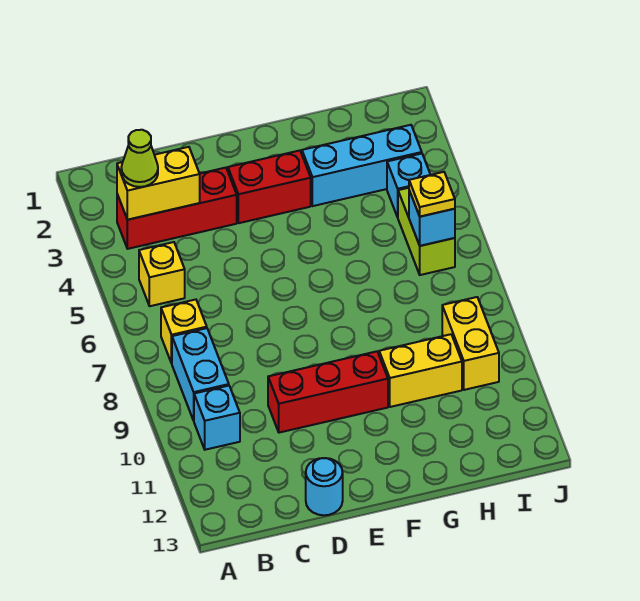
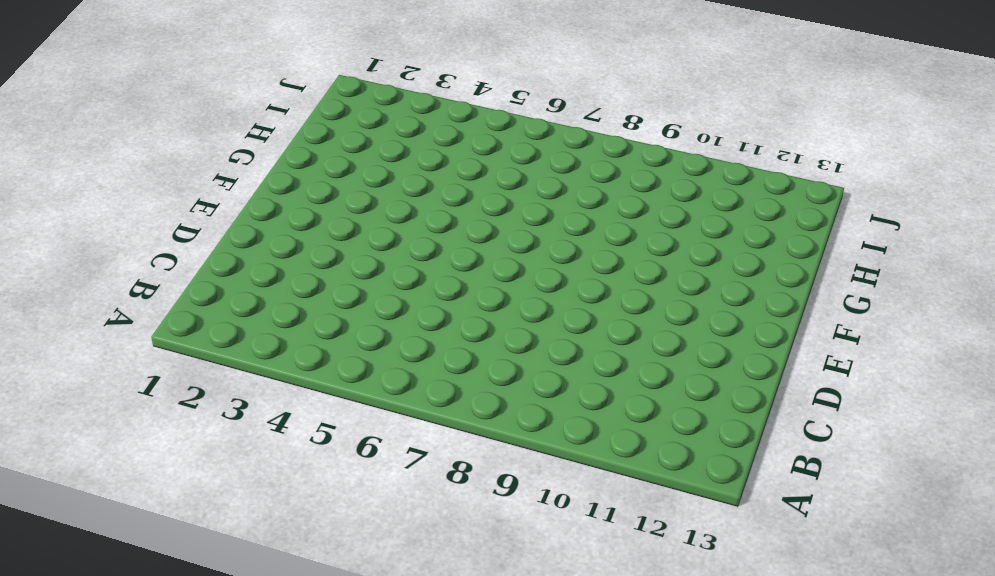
none -> red brick B3:D3 level 1
none -> yellow brick B5 level 1
none -> yellow brick B7 level 1

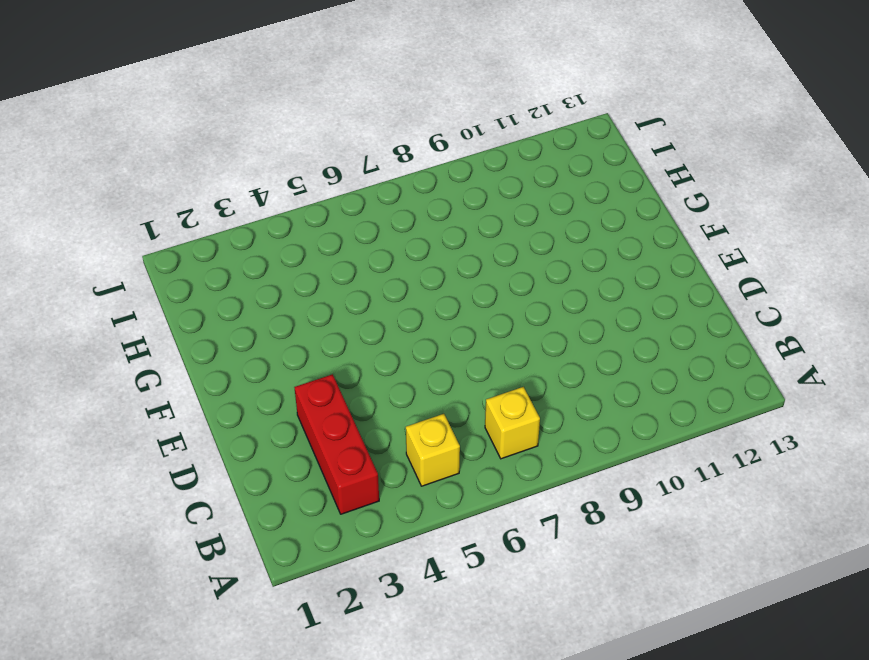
none -> cyan brick B8:B9 level 1
none -> cyan brick B10 level 1
none -> red brick D10:F10 level 1

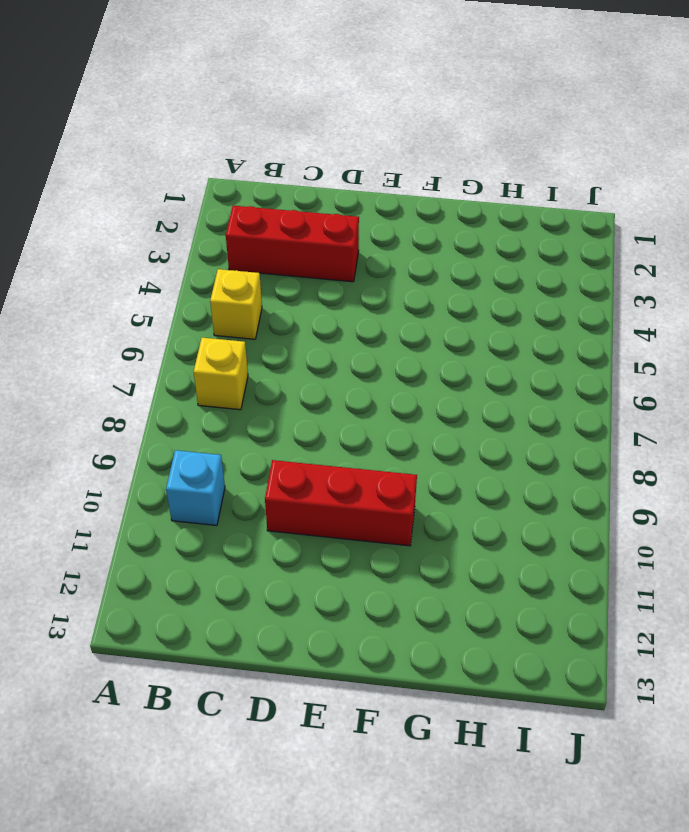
none -> cyan brick B8:B9 level 1
none -> cyan round brick D13 level 1
none -> red brick E3:F3 level 1

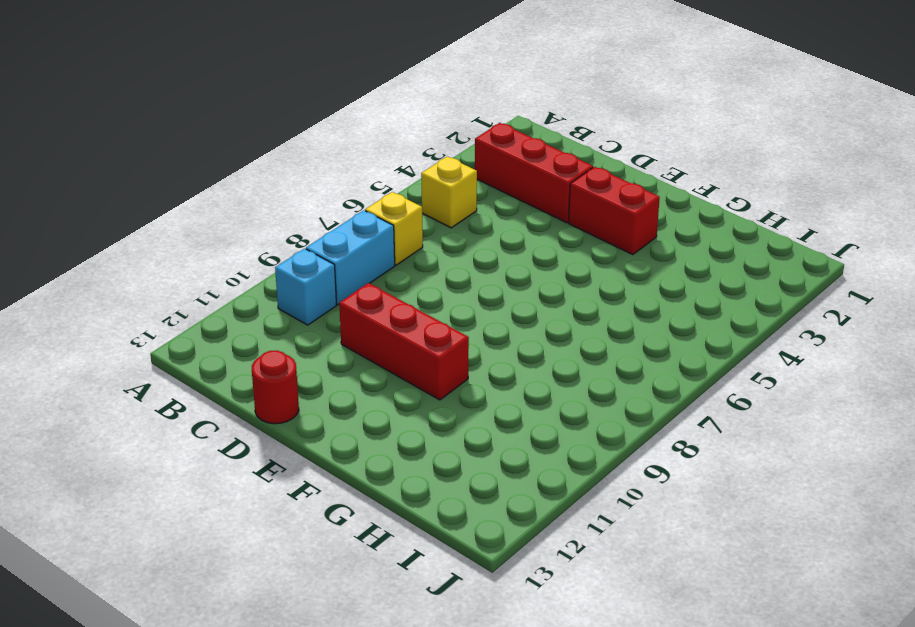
red round brick D13 level 1 -> cyan round brick D13 level 1
none -> cyan brick G3:I3 level 1
none -> yellow brick G10:H10 level 1
none -> cyan brick I4 level 1

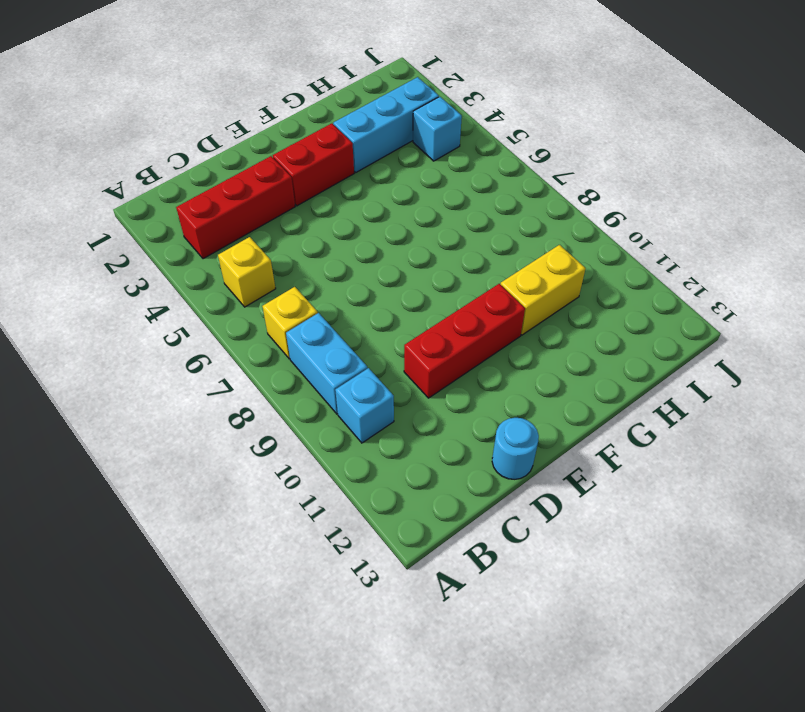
none -> lime brick I5:I6 level 1
none -> yellow brick I9:I10 level 1
none -> yellow brick B3:C3 level 2

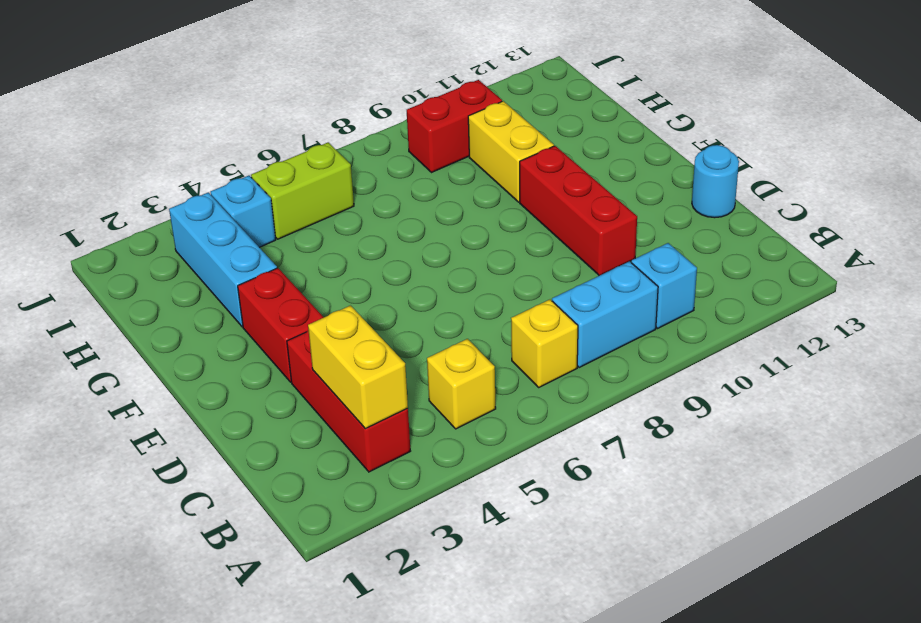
red brick I9:I10 level 1 -> yellow brick I9:I10 level 1
none -> cyan brick I6 level 2
none -> lime cone B3 level 3
none -> yellow plate I6 level 3

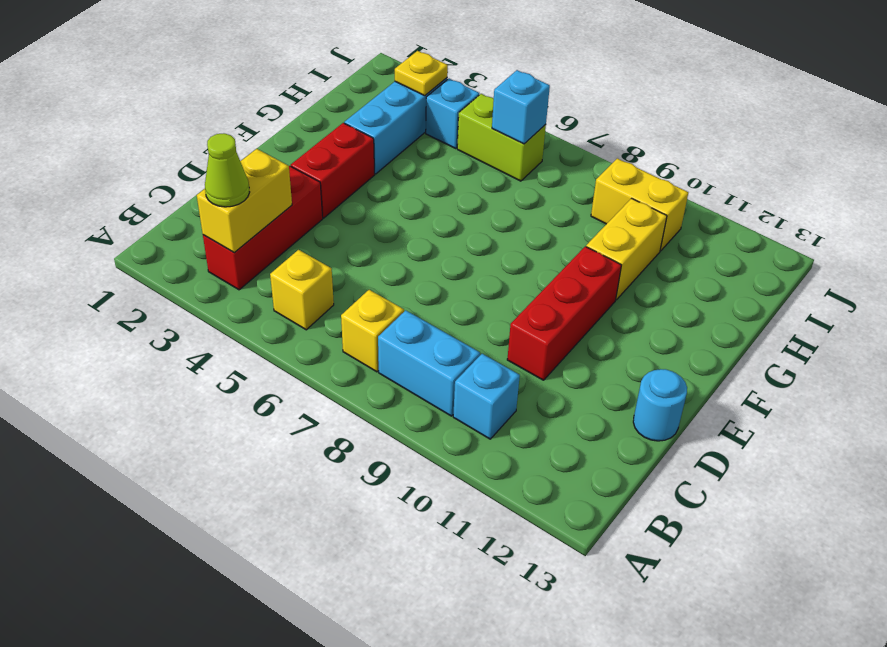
yellow plate I3 level 2 -> yellow plate I6 level 3

